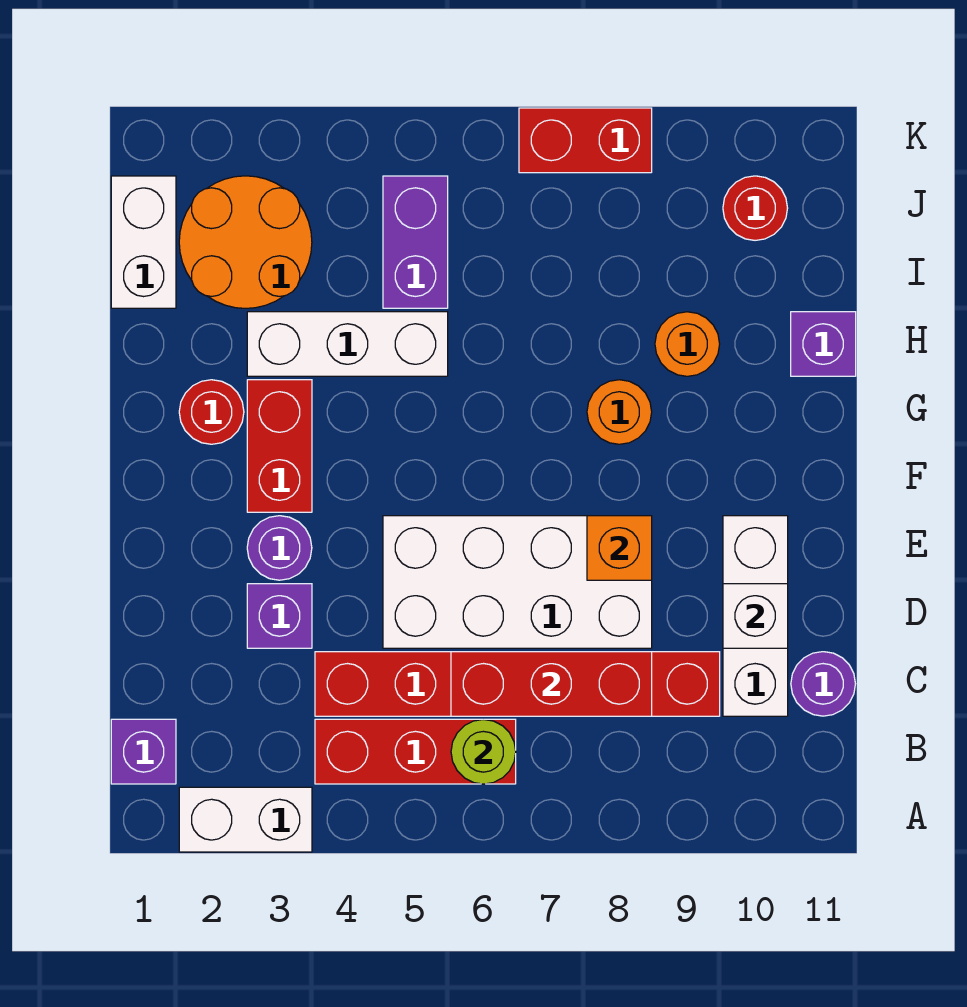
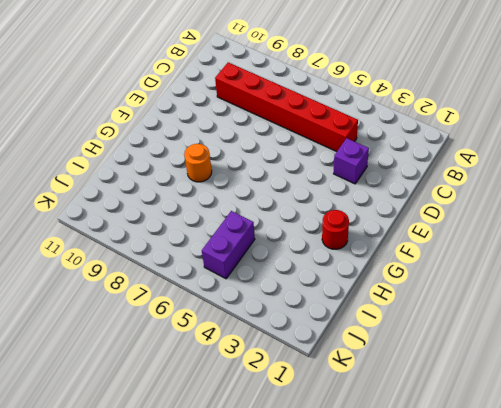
none -> white brick A2:A3 level 1
none -> purple brick B1 level 1
none -> red brick B4:B6 level 1

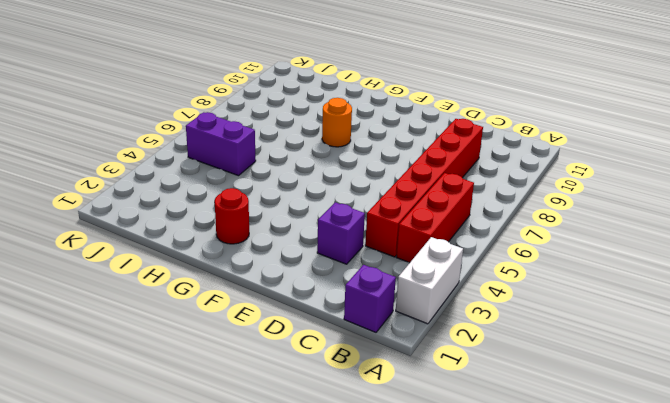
none -> white brick C10:E10 level 1
none -> purple round brick C11 level 1
none -> white brick D5:E8 level 1

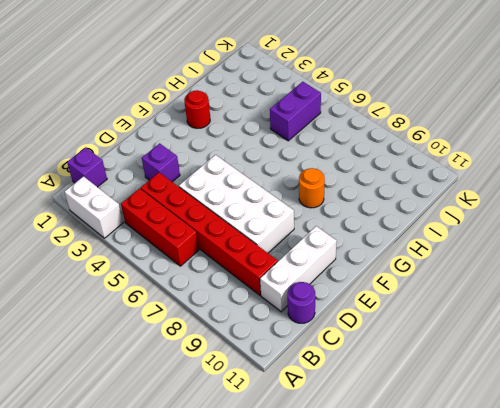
none -> purple round brick E3 level 1
none -> red brick F3:G3 level 1
none -> white brick H3:H5 level 1

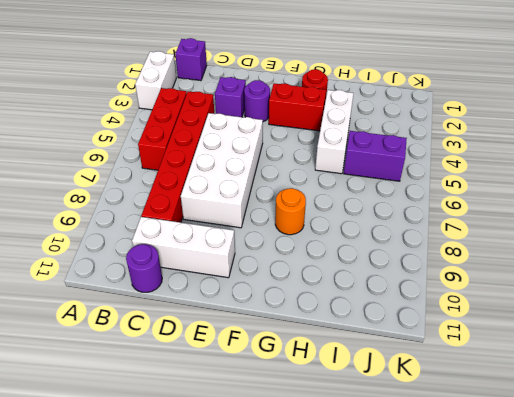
none -> orange round brick H9 level 1
none -> purple brick H11 level 1
none -> white brick I1:J1 level 1

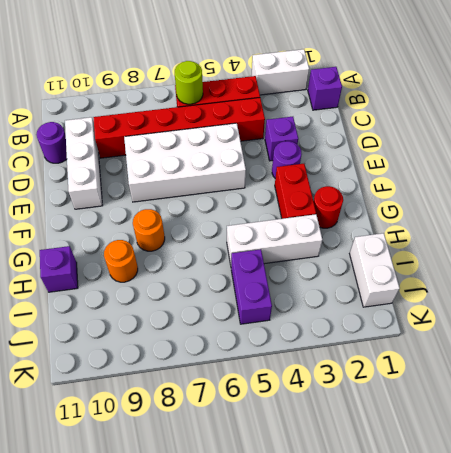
none -> orange round brick I2:J3 level 1
none -> red round brick J10 level 1
none -> red brick K7:K8 level 1

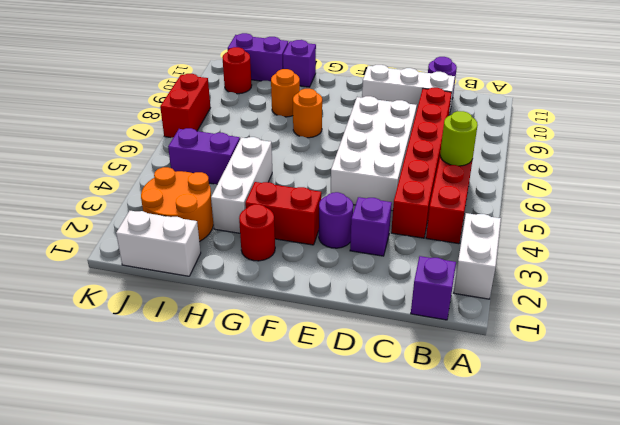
purple brick I11:J11 level 1 -> none
none -> red brick C6:C8 level 2
none -> white brick D10 level 2
none -> orange brick E8 level 2

